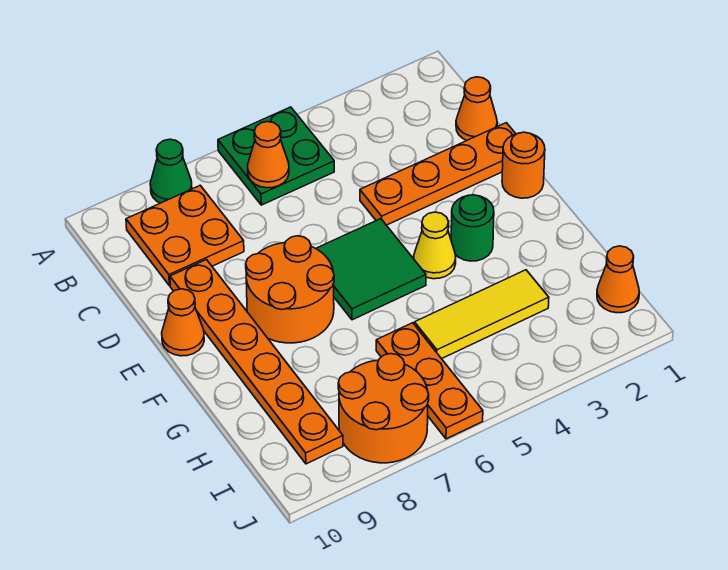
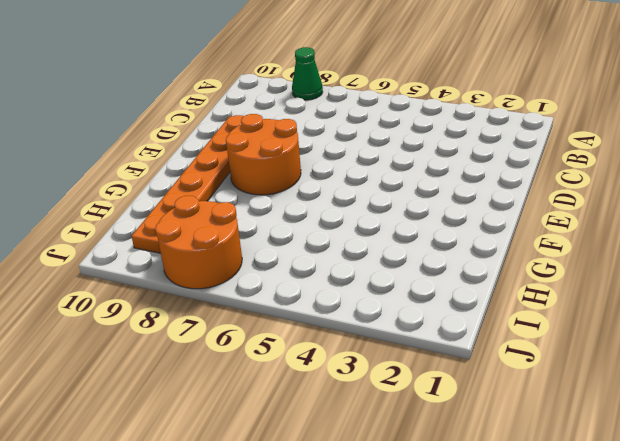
none -> green plate A5:B6 level 1
none -> orange plate B8:C9 level 1
none -> orange cone C1 level 1

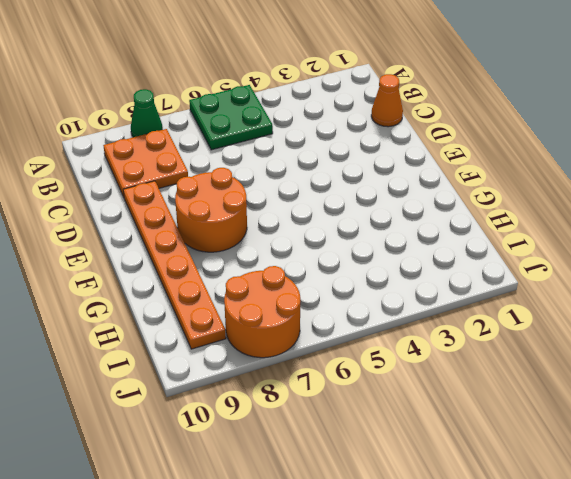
none -> orange plate D1:D4 level 1
none -> orange round brick E1 level 1
none -> green tile E5:F6 level 1

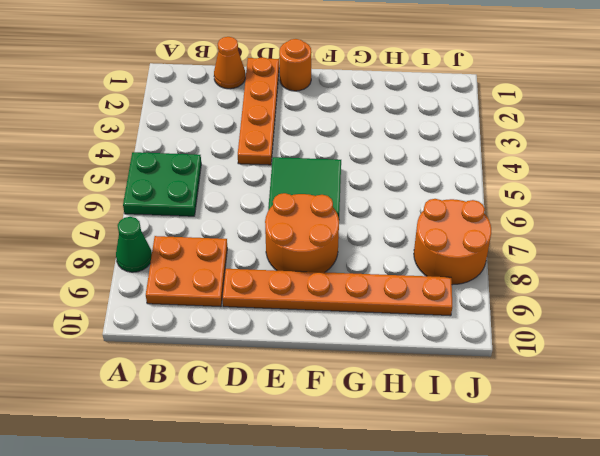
none -> orange cone E10 level 1
none -> green round brick F3 level 1
none -> yellow cone F4 level 1

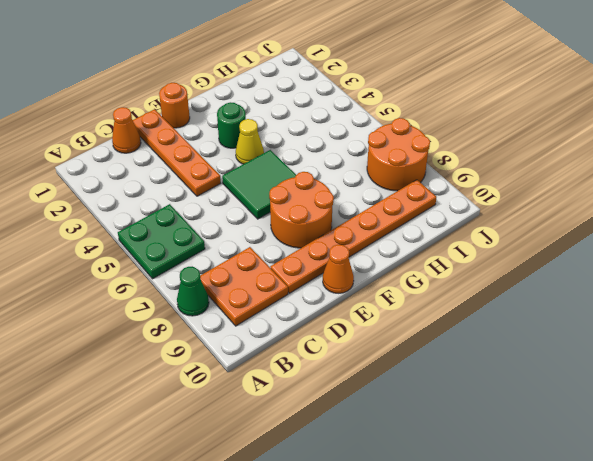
none -> yellow tile H3:H5 level 1
none -> orange plate H6:J6 level 1
none -> orange cone I1 level 1

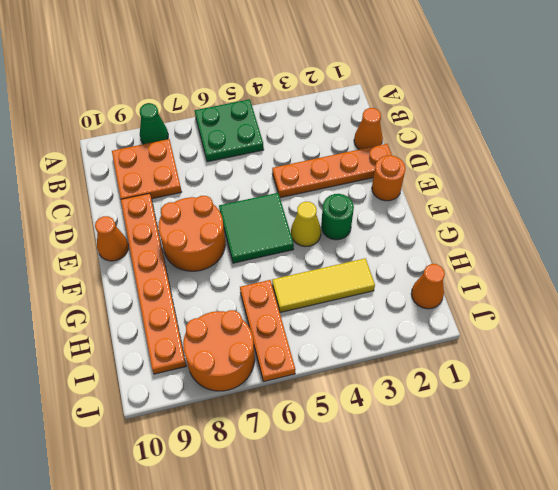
none -> orange cone B6 level 2

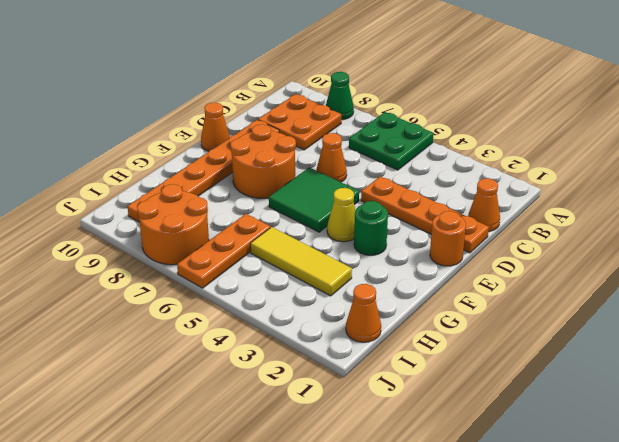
orange cone D6 level 1 -> orange cone B6 level 2

